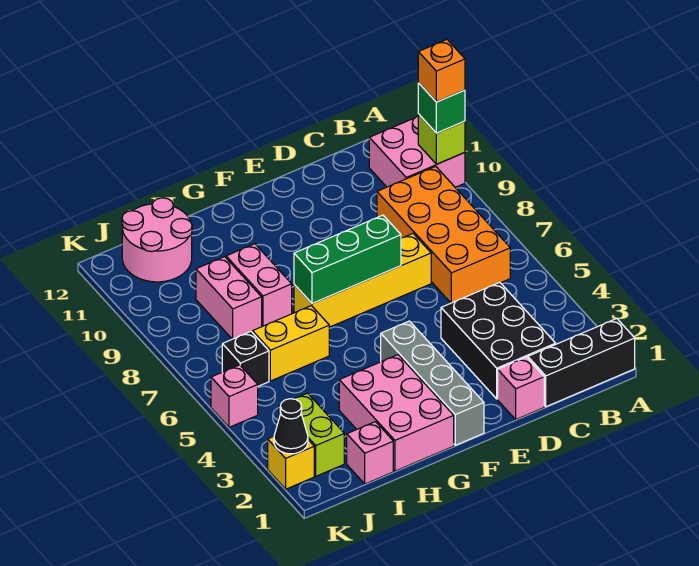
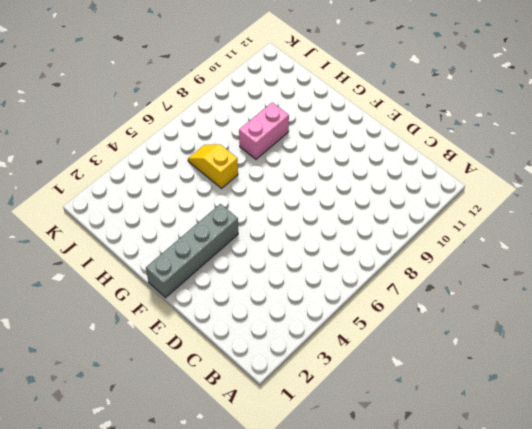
yellow slope H6:I6 level 1 top H -> yellow brick H6:I6 level 1
none -> black brick A1:C1 level 1
none -> pink brick A10:B11 level 1
none -> orange brick B6:C9 level 1

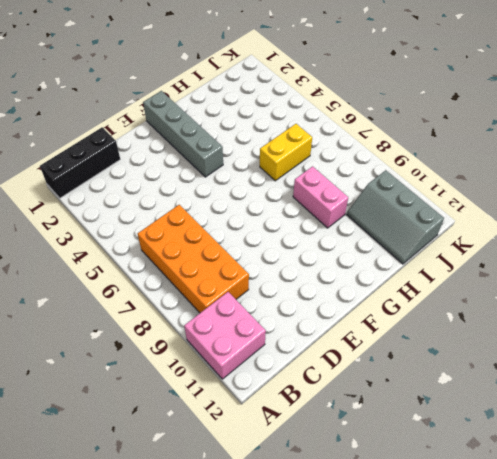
grey slope I10:J12 level 1 top J -> pink round brick I11:J12 level 1
none -> black brick C2:D4 level 1
none -> pink brick D1 level 1
none -> yellow brick D7:G7 level 1

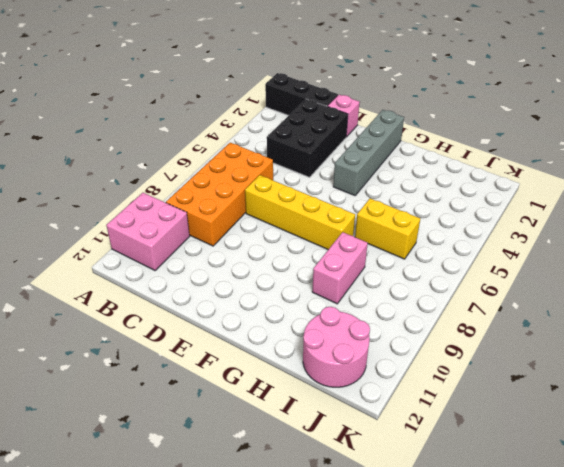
none -> pink brick G1:H3 level 1
none -> pink brick I1 level 1
none -> pink brick I8:I9 level 1

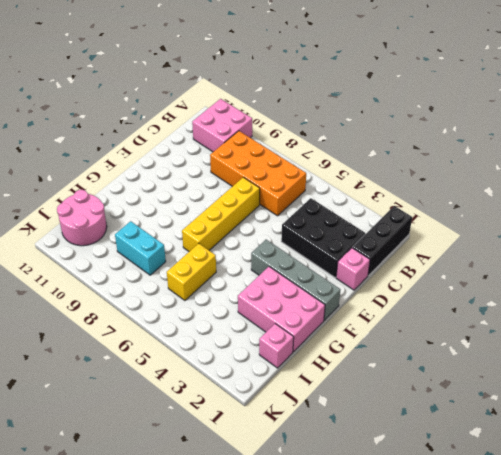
cyan brick I8:I9 level 1 -> pink brick I8:I9 level 1
none -> pink brick H8:H9 level 1
none -> lime brick J2:J3 level 1
none -> black brick J6 level 1

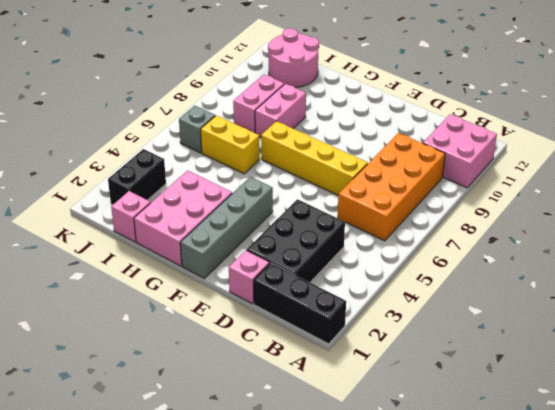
black brick J2:J3 level 1 -> lime brick J2:J3 level 1
grey brick J6 level 1 -> black brick J6 level 1
none -> yellow brick K2 level 1
none -> pink brick K5 level 1
none -> lime brick A10 level 2

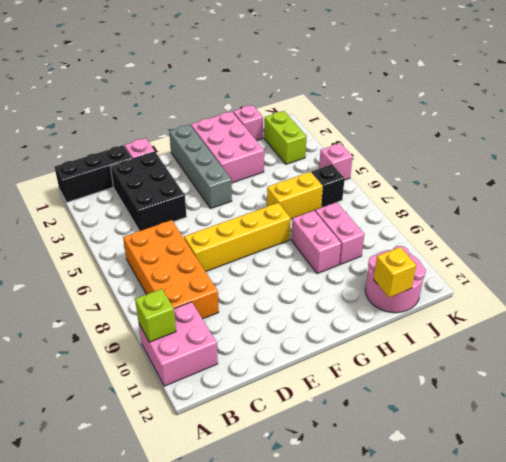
yellow brick I12 level 2 -> yellow brick K2 level 1
none -> green brick E7:G7 level 2
none -> black cone K2 level 2
none -> green brick A10 level 3

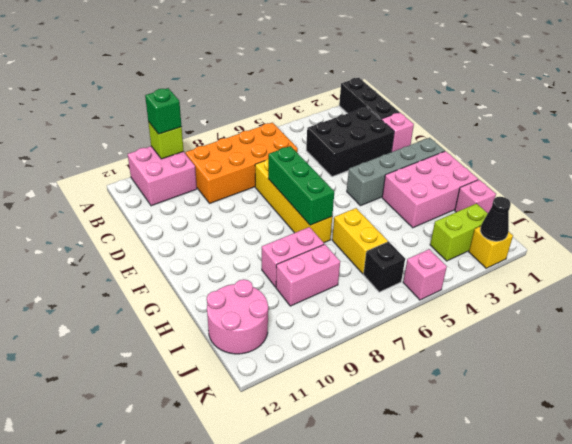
none -> orange brick A10 level 4

